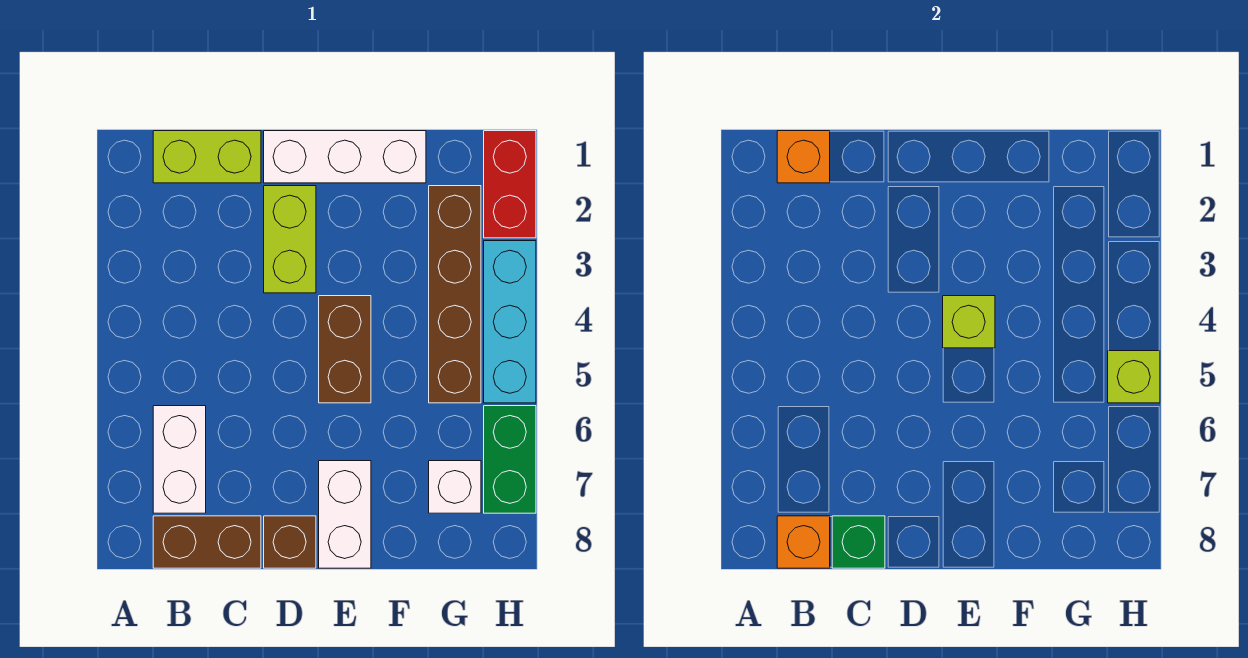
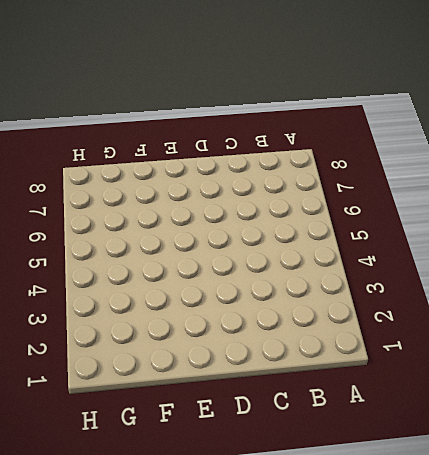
none -> lime brick B1:C1 level 1
none -> white brick B6:B7 level 1
none -> brown brick B8:C8 level 1

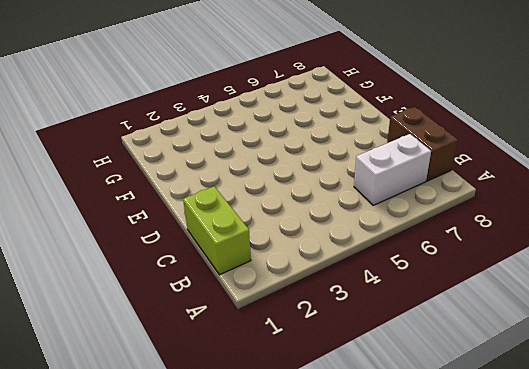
none -> white brick D1:F1 level 1
none -> lime brick D2:D3 level 1
none -> brown brick D8 level 1

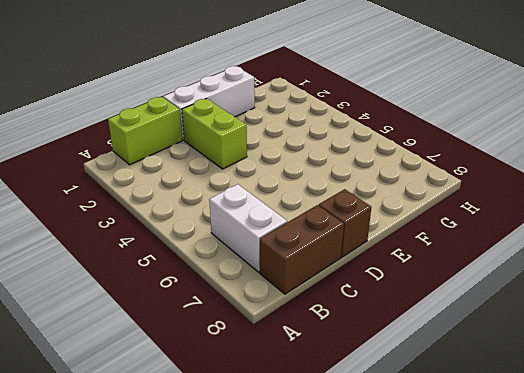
none -> brown brick E4:E5 level 1
none -> white brick E7:E8 level 1
none -> brown brick G2:G5 level 1

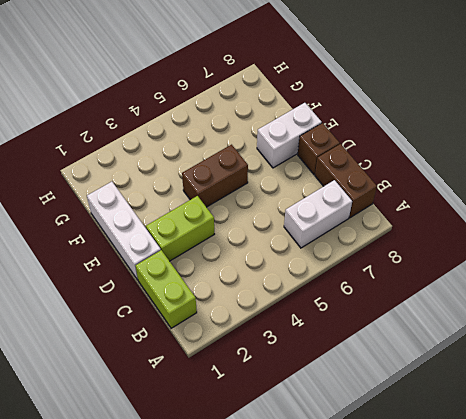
none -> brown brick G2:G5 level 1
none -> white brick G7 level 1
none -> red brick H1:H2 level 1

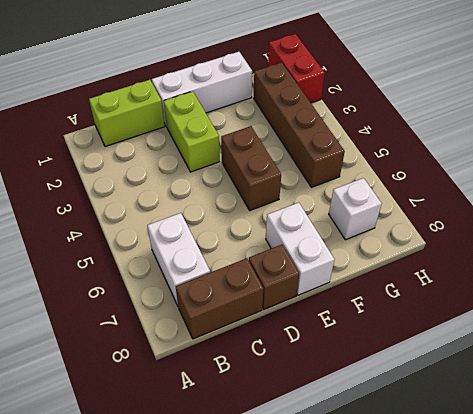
none -> cyan brick H3:H5 level 1
none -> green brick H6:H7 level 1
none -> orange brick B1 level 2

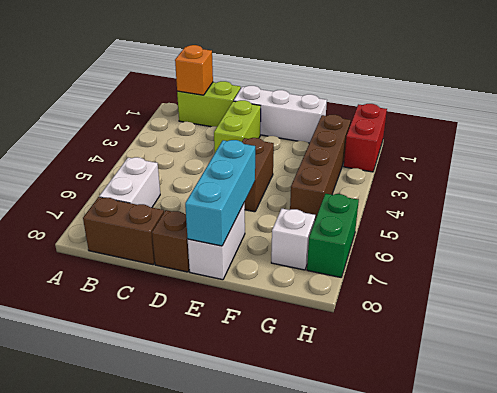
cyan brick E6:E8 level 2 -> cyan brick H3:H5 level 1
none -> orange brick B8 level 2
none -> green brick C8 level 2
none -> lime brick E4 level 2

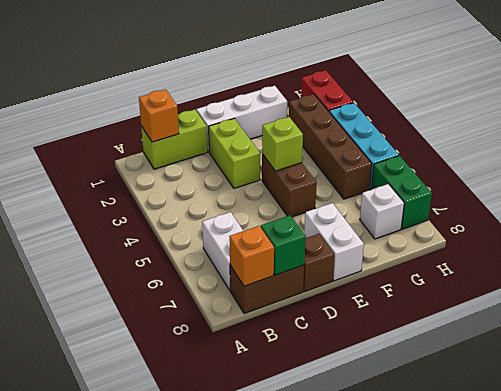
none -> lime brick H5 level 2

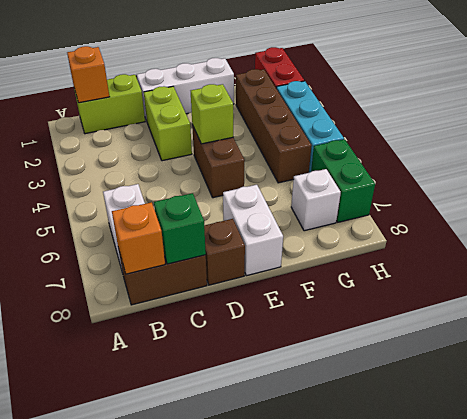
none -> lime brick H5 level 2

